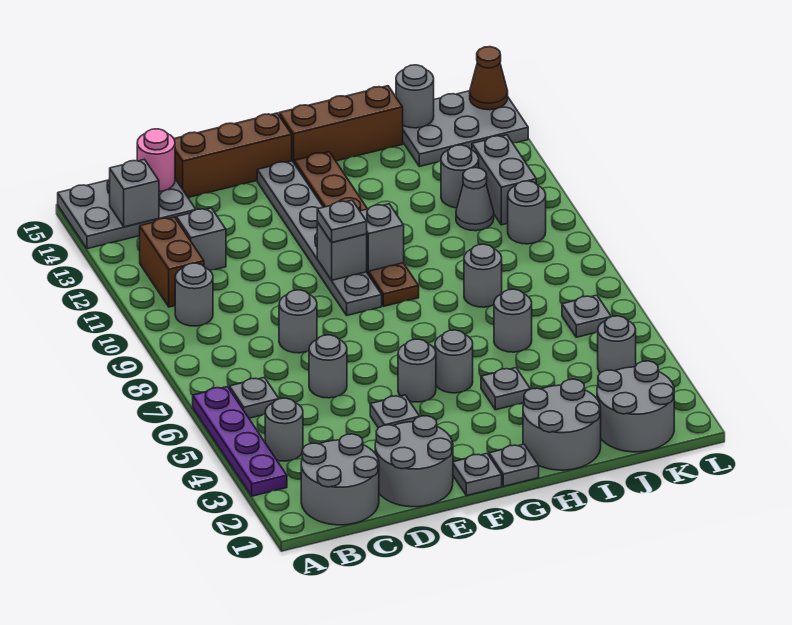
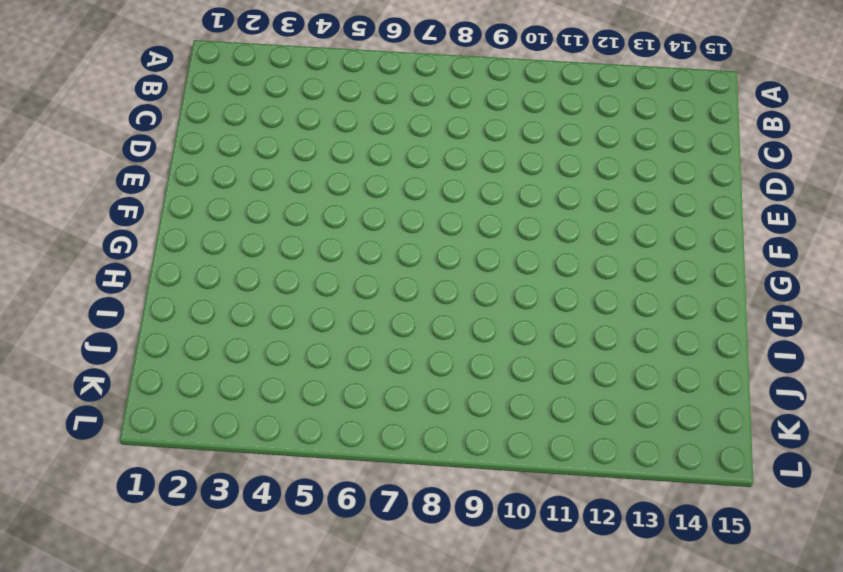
none -> purple plate A3:A6 level 1
none -> grey plate A14:C15 level 1
none -> grey round brick B1:C2 level 1
none -> grey round brick B4 level 1

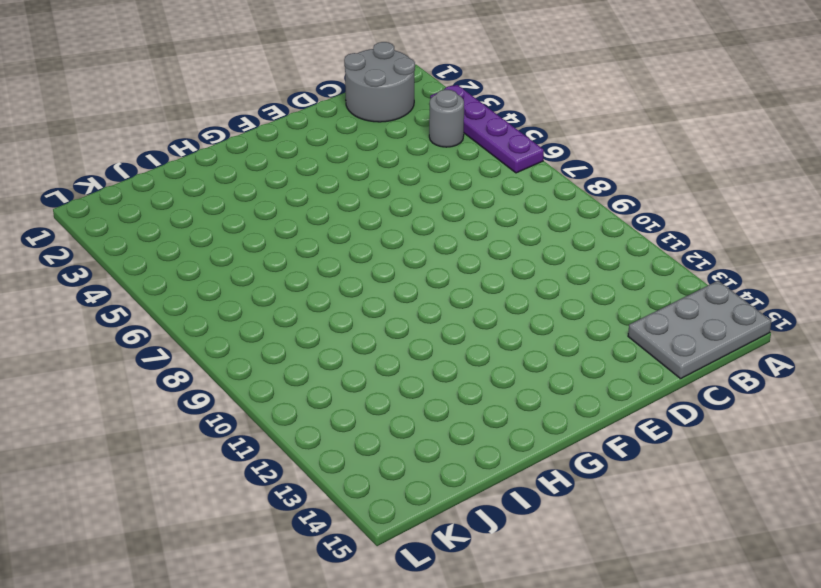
none -> grey plate B6 level 1
none -> grey round brick B10 level 1
none -> brown brick B11:B12 level 1
none -> grey brick C12 level 1

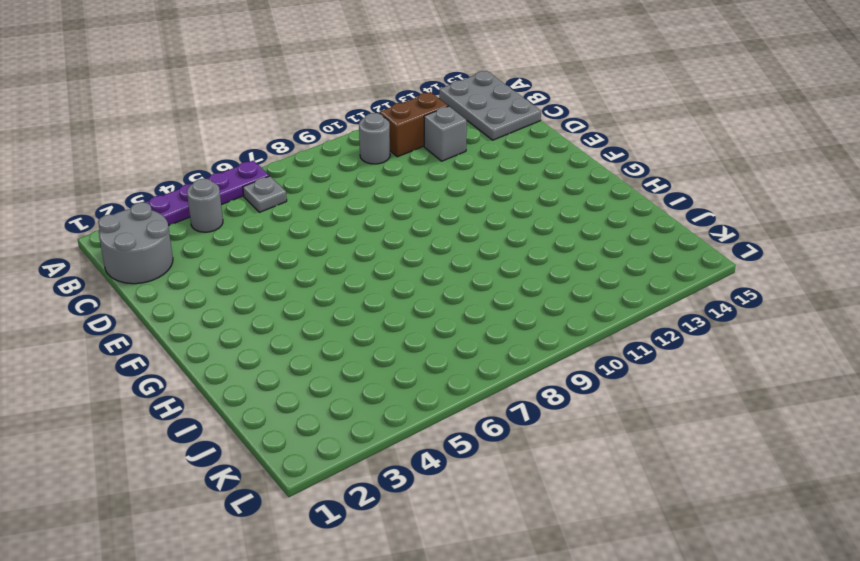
none -> grey round brick D1:E2 level 1
none -> grey round brick D6 level 1
none -> grey round brick D8 level 1
none -> brown brick D15:F15 level 1

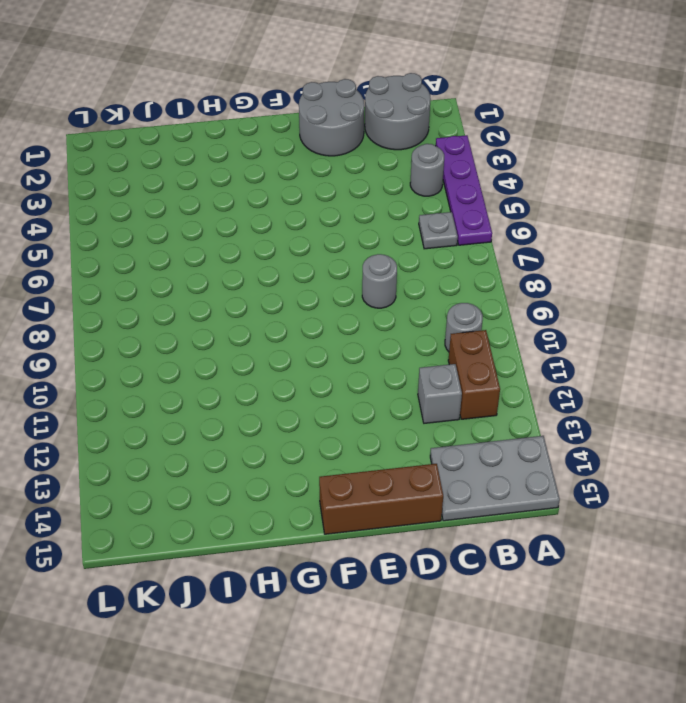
none -> grey round brick D6 level 1
none -> grey plate E4 level 1
none -> grey plate F1 level 1
none -> grey round brick F5 level 1

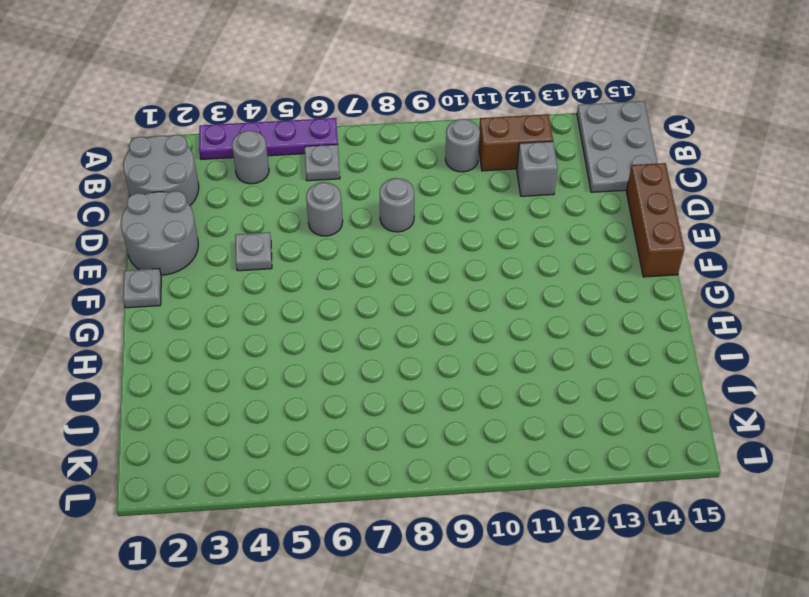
none -> grey round brick F5 level 1
none -> grey plate F9:F14 level 1
none -> grey plate G1 level 1
none -> grey round brick G5 level 1

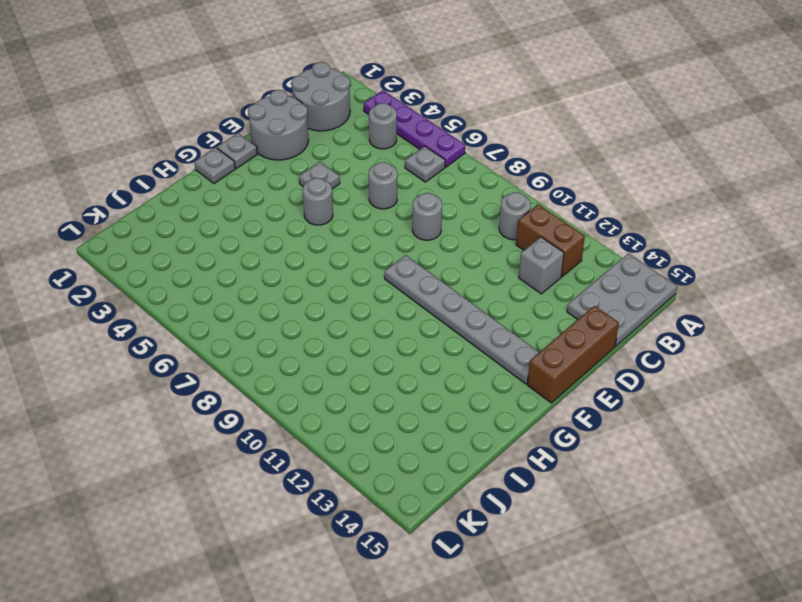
none -> grey round brick G5 level 1
none -> brown plate G9:G14 level 1
none -> brown brick G15:I15 level 1
none -> grey round brick H1:I2 level 1

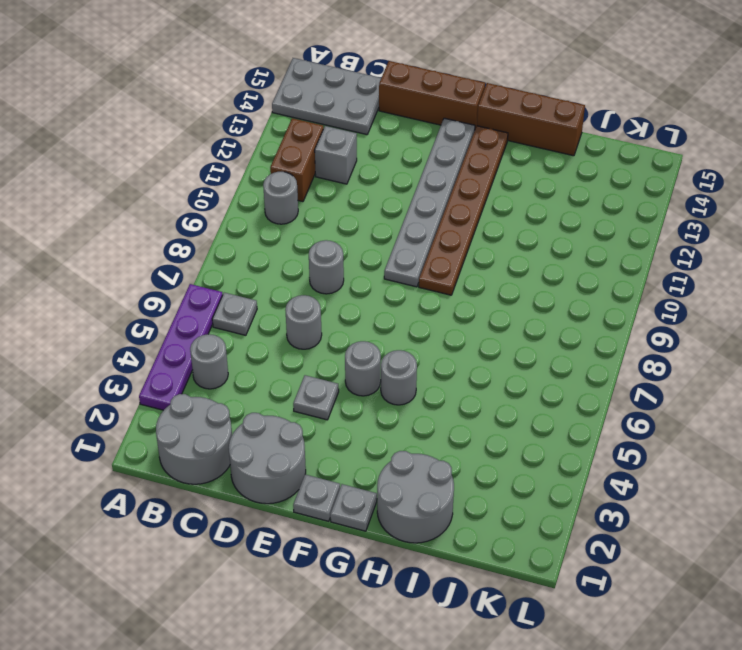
none -> grey plate H4 level 1
none -> grey round brick I6 level 1
none -> grey round brick I8 level 1
none -> grey round brick J1:K2 level 1

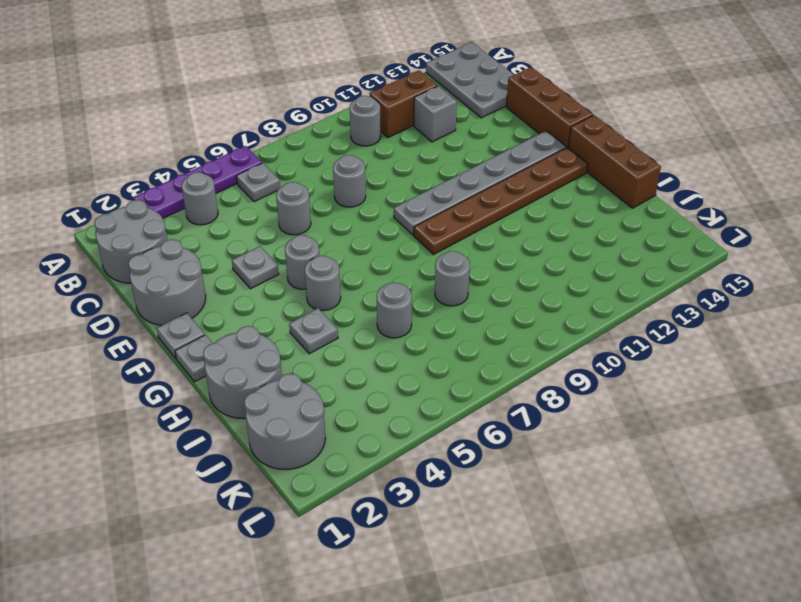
none -> grey cone J11 level 1
none -> grey round brick J12 level 1
none -> grey plate J14:L15 level 1
none -> grey round brick K4 level 1

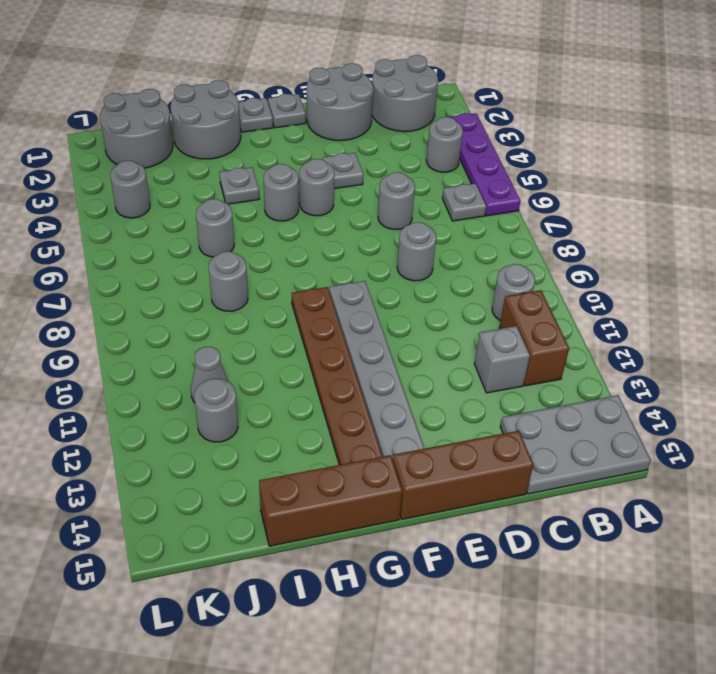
none -> grey plate J14:L15 level 1
none -> grey plate K6 level 1
none -> grey round brick K10 level 1
none -> grey brick K11:K12 level 1

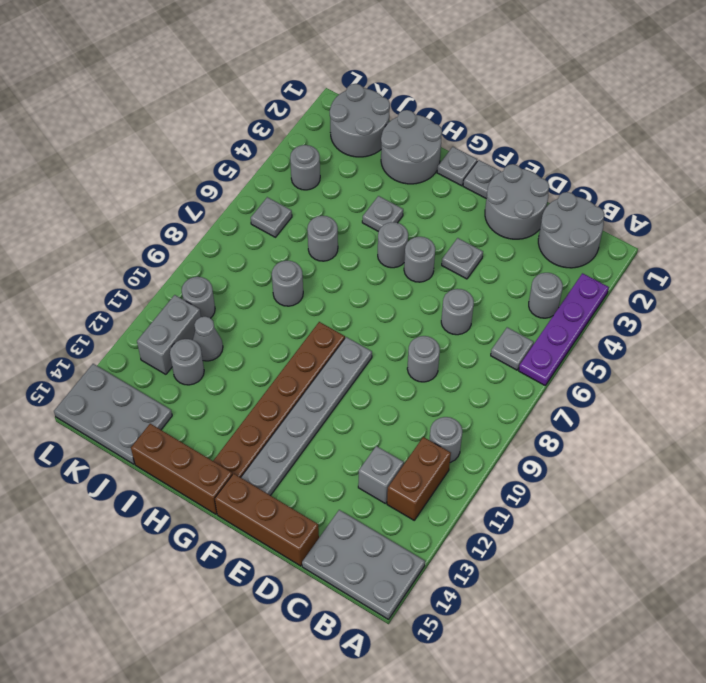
none -> grey brick B14 level 2
none -> pink round brick C15 level 2
none -> grey brick F10 level 2
none -> grey brick G10 level 2

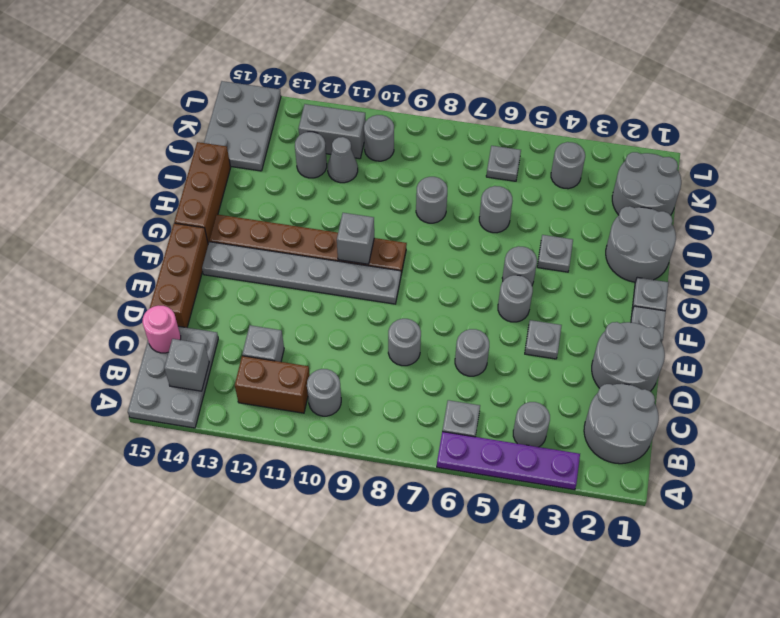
none -> grey brick F10 level 2
none -> grey round brick J15 level 2
none -> brown cone L15 level 2
none -> grey plate F10 level 3

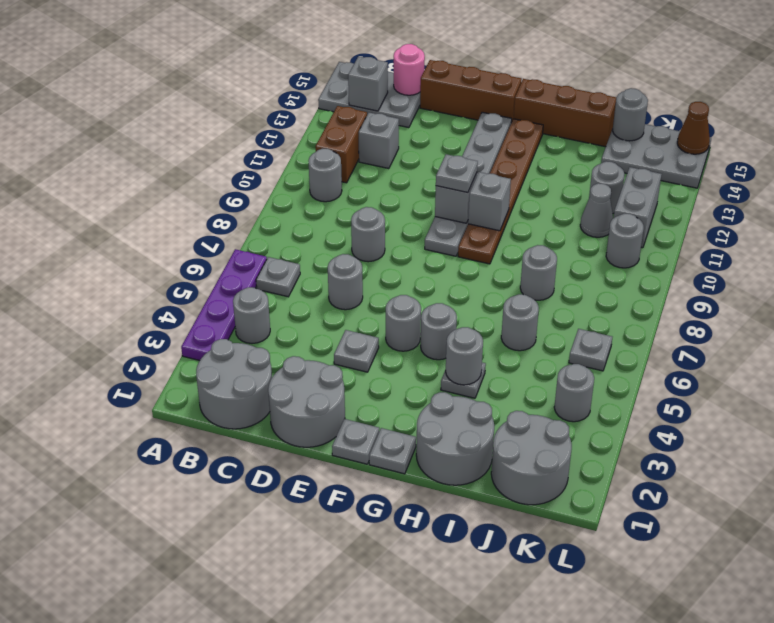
grey round brick H4 level 2 -> none

